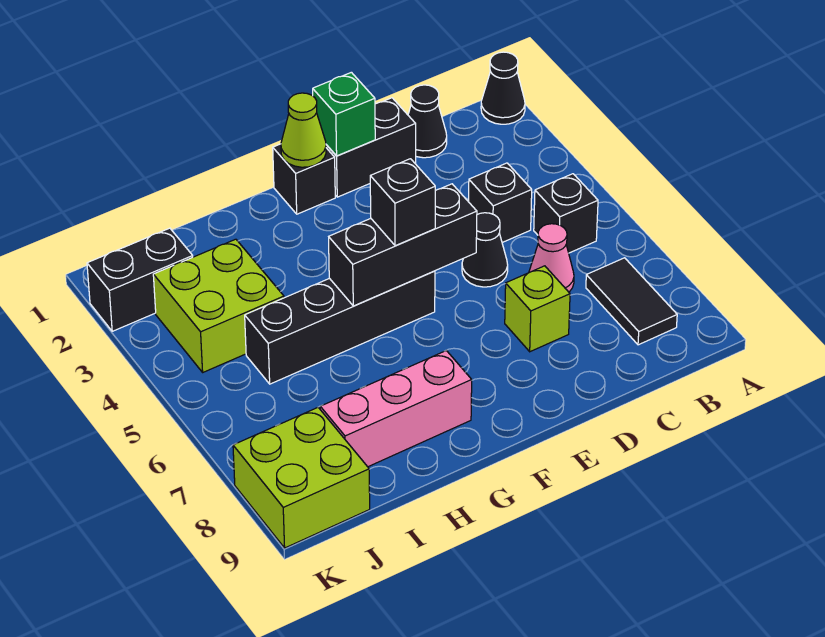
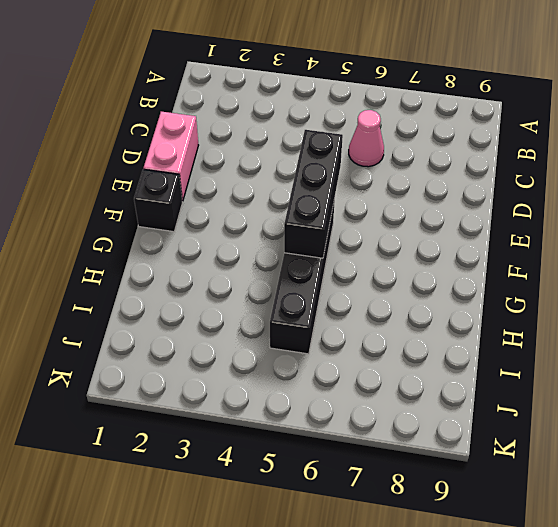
pink brick D1:E1 level 1 -> black brick D1:E1 level 1
none -> black cone A1 level 1
none -> black brick B5 level 1
none -> black tile B7:B8 level 1

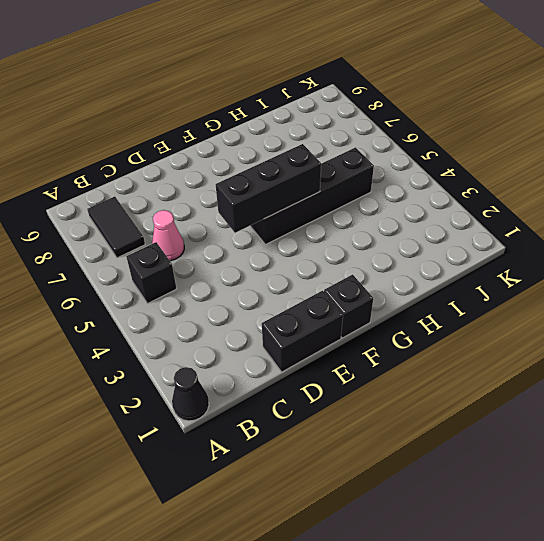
none -> black cone C1 level 1
none -> black brick C4 level 1
none -> black cone D5 level 1

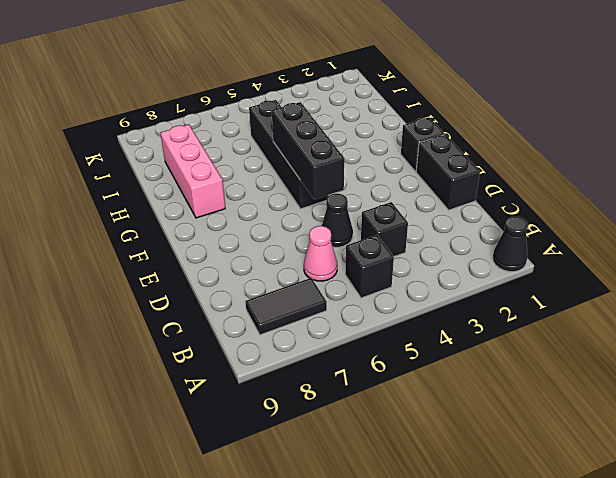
none -> black cone C1 level 1
none -> lime brick D7 level 1
none -> lime brick I3:J4 level 1

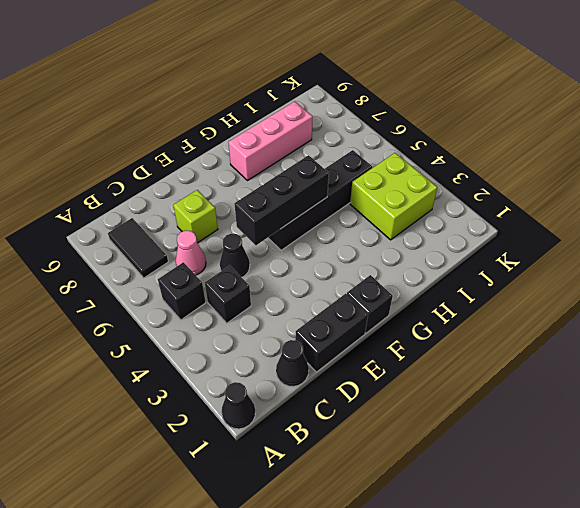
none -> black brick J2:K2 level 1
none -> lime brick J8:K9 level 1
none -> green brick E1 level 2

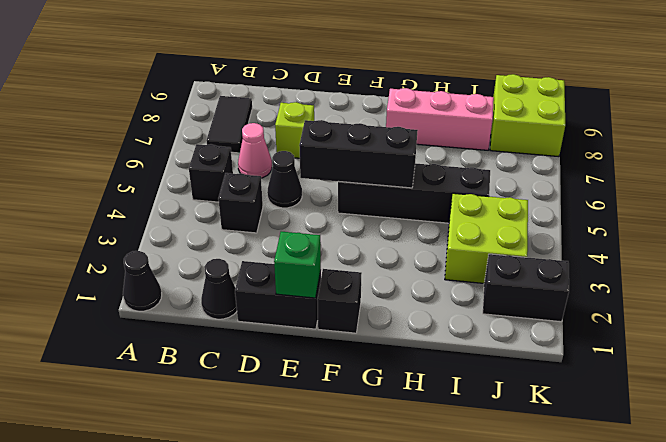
none -> lime cone F1 level 2
none -> black brick F5 level 3

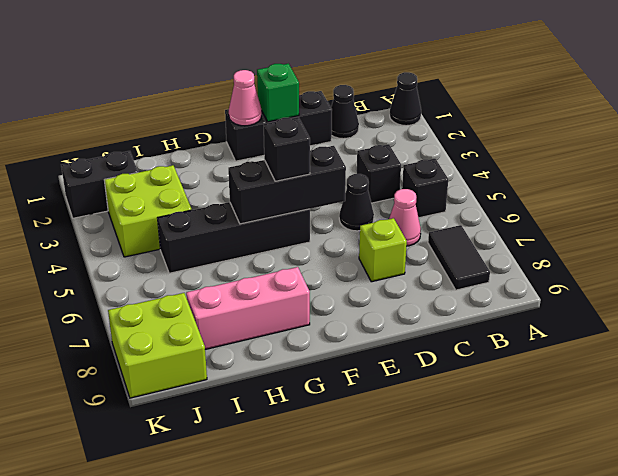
pink cone F1 level 2 -> lime cone F1 level 2

